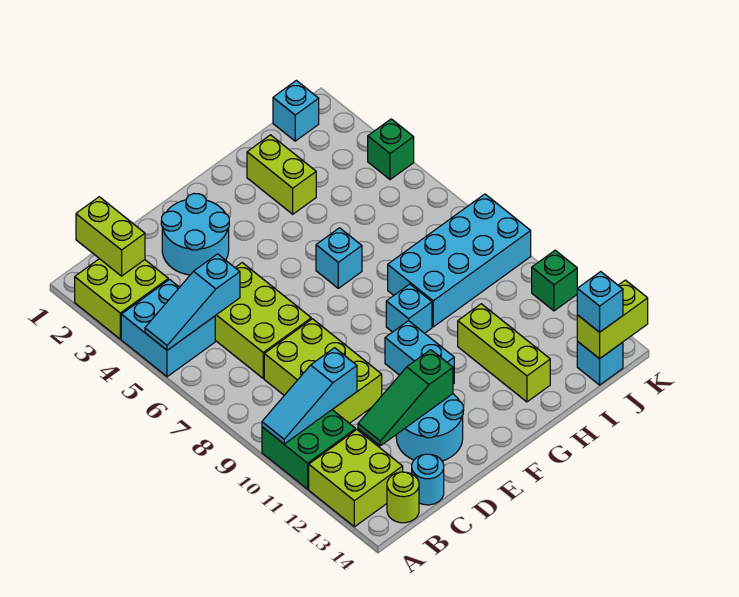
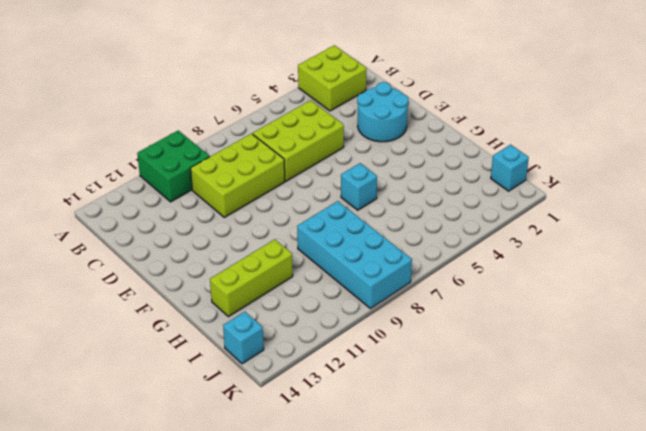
none -> cyan brick A4:B5 level 1
none -> lime brick A12:B13 level 1
none -> lime round brick B14 level 1

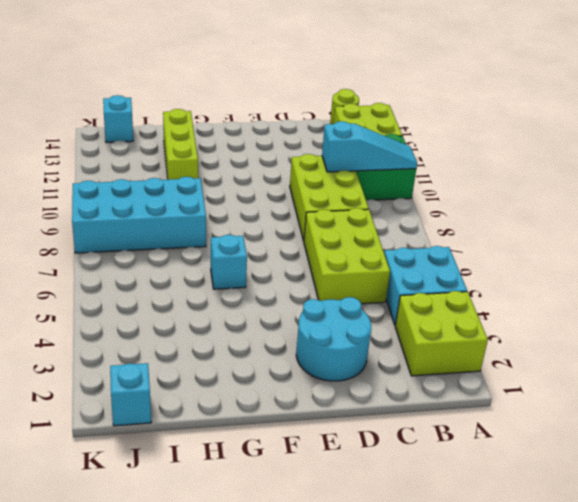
none -> cyan round brick C14 level 1
none -> cyan round brick D12:E13 level 1
none -> cyan brick F10:F11 level 1

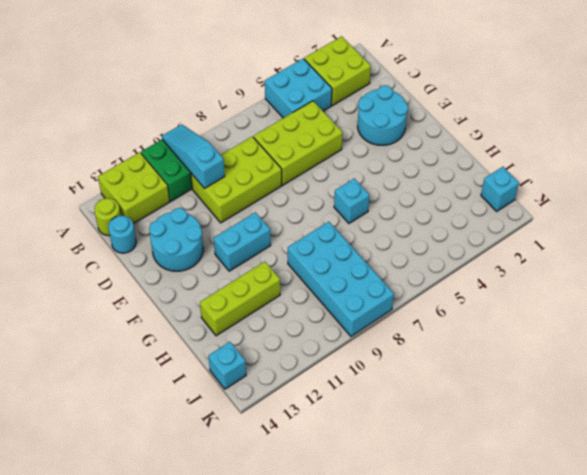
none -> cyan brick G9 level 1
none -> lime brick H2:H3 level 1
none -> green brick K4 level 1

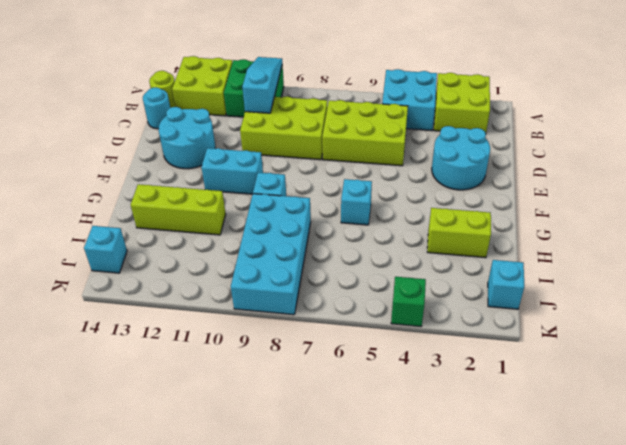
none -> green brick K11 level 1
none -> cyan slope A5:C5 level 2 top C
none -> lime brick B1:B2 level 2

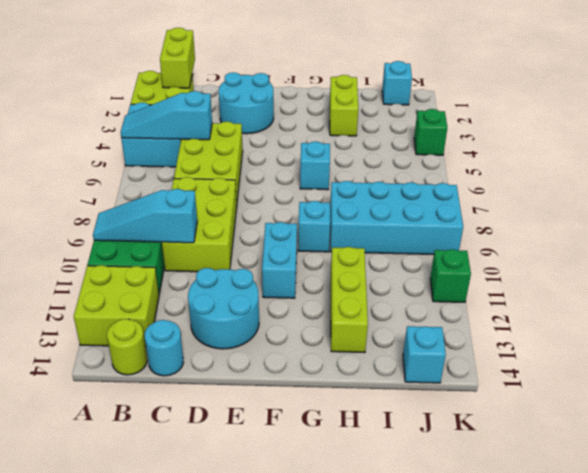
none -> green slope C12:E12 level 2 top E
none -> lime brick J14:K14 level 2
none -> cyan brick J14 level 3

